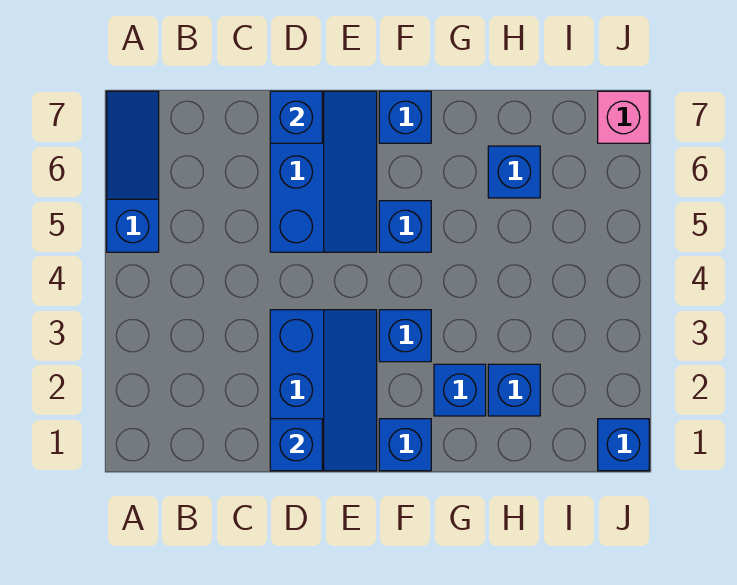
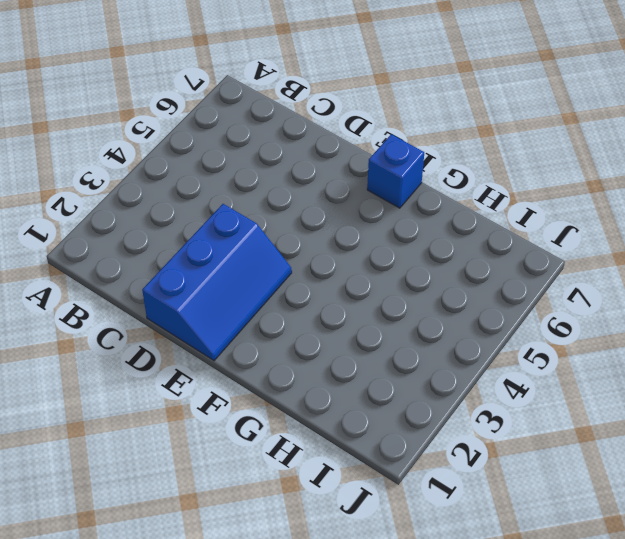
none -> blue slope A5:A7 level 1 top 5
none -> blue slope D5:E7 level 1 top D
none -> blue brick F1 level 1

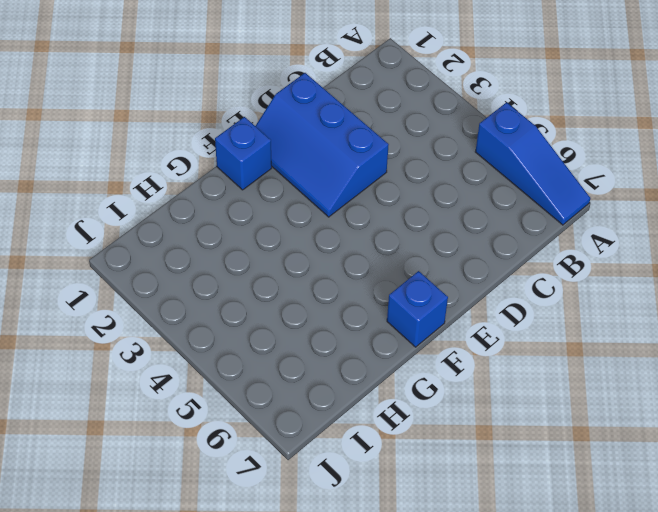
none -> blue slope D5:E7 level 1 top D
none -> blue brick F3 level 1
none -> blue brick F5 level 1

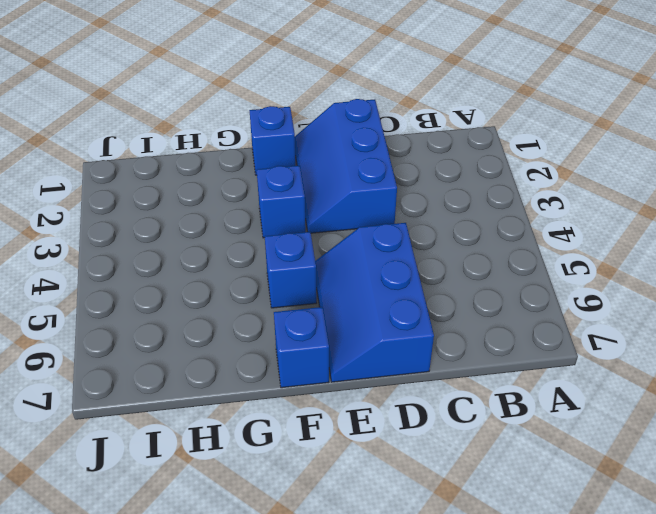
none -> blue slope A5:A7 level 1 top 5
none -> blue brick G2 level 1
none -> blue brick H2 level 1

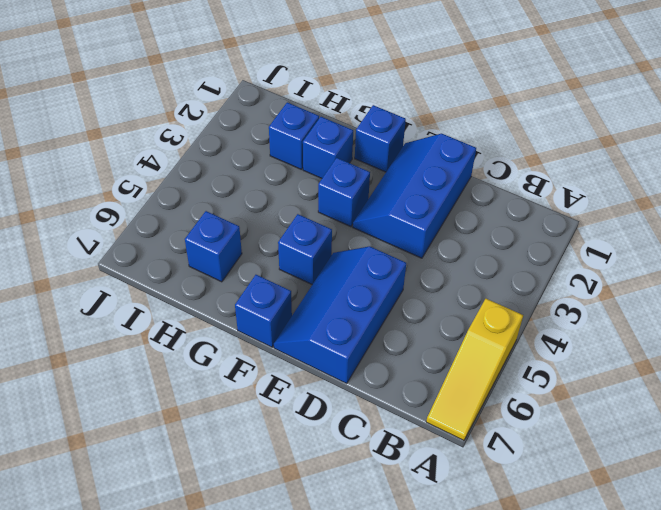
yellow slope A5:A7 level 1 top 5 -> blue slope A5:A7 level 1 top 5
none -> blue brick J1 level 1
none -> pink brick J7 level 1
none -> blue brick D1 level 2

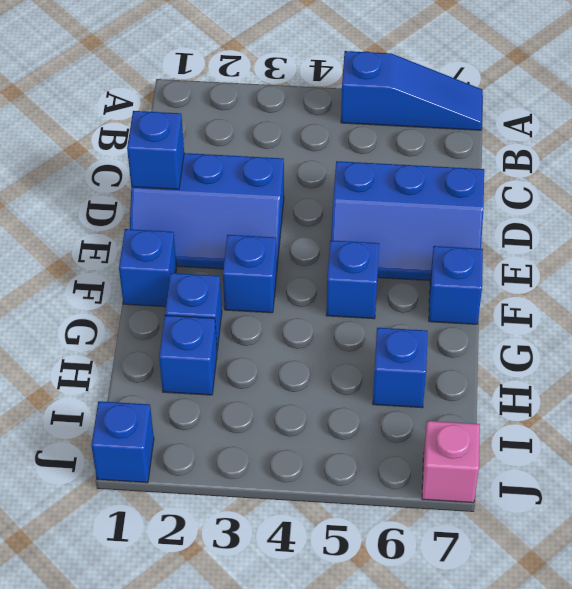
none -> blue brick D7 level 2

